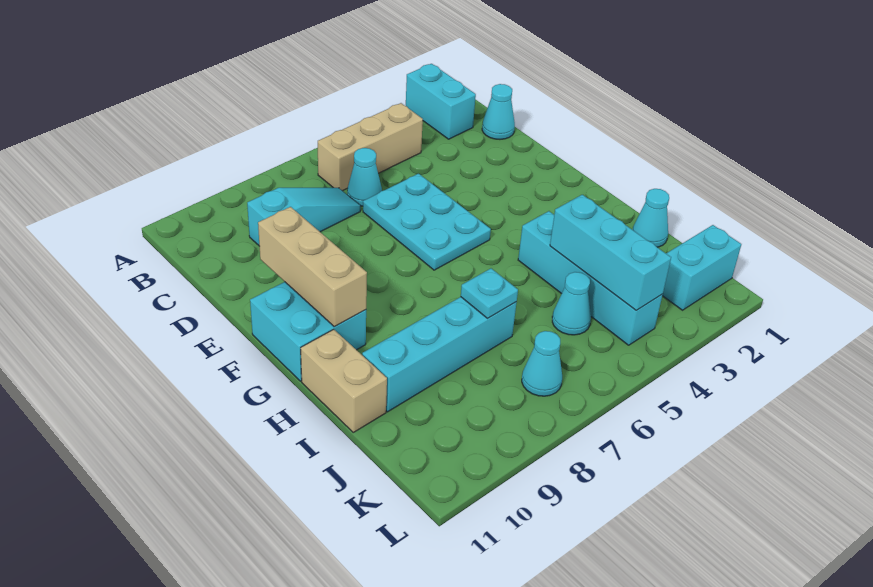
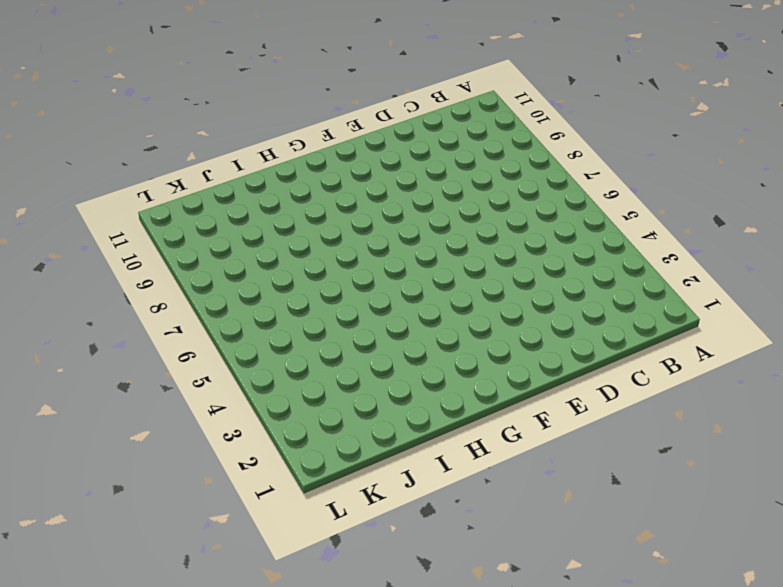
none -> cyan brick A2:B2 level 1
none -> tan brick B4:B6 level 1
none -> cyan cone C1 level 1

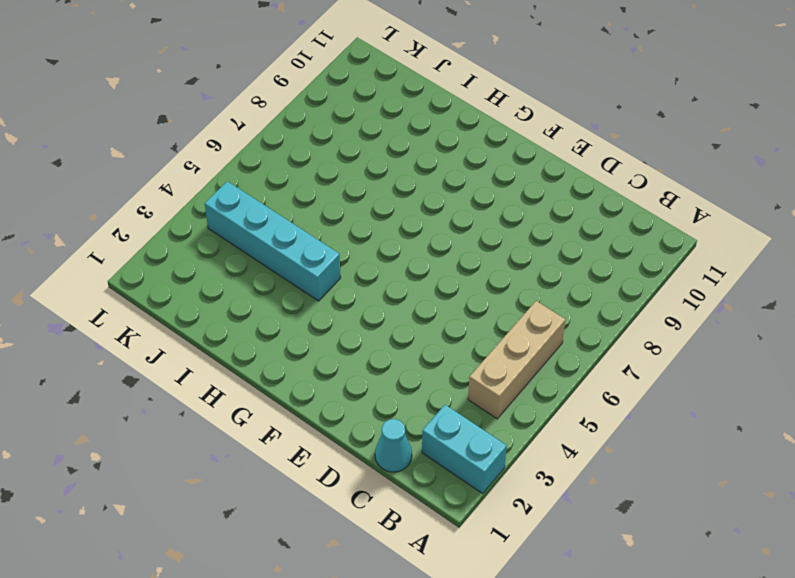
none -> cyan cone C6 level 1
none -> cyan slope C7:C9 level 1 top 9
none -> cyan plate D5:F6 level 1

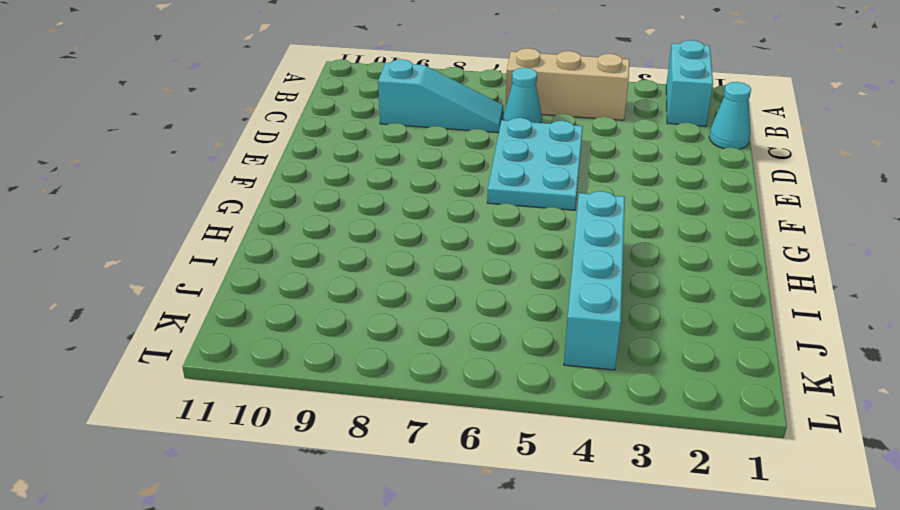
none -> cyan brick F10:G11 level 1
none -> tan brick H11:I11 level 1
none -> cyan cone I1 level 1

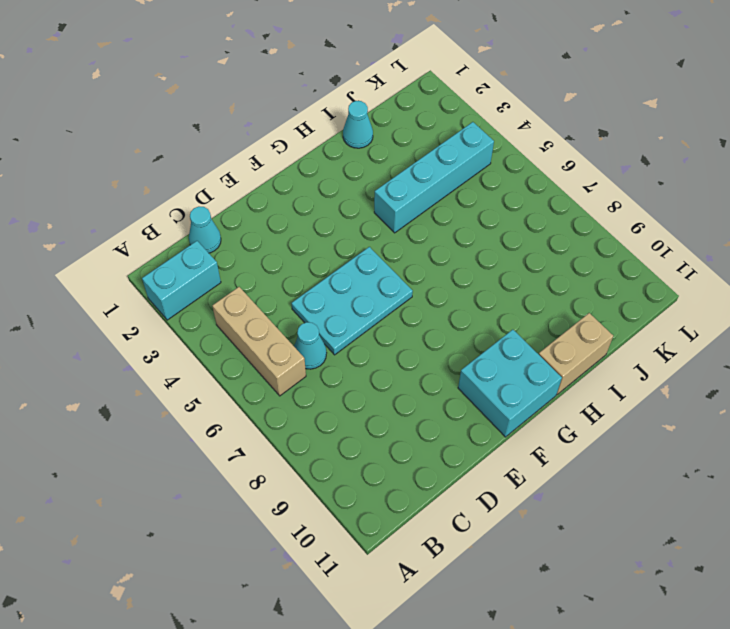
none -> cyan slope C7:C9 level 1 top 9
none -> cyan brick I7:I10 level 1
none -> cyan cone J5 level 1

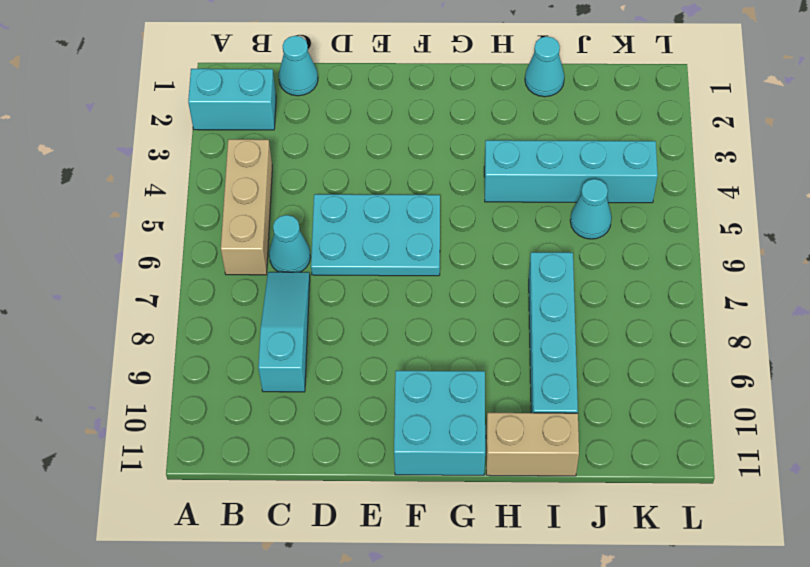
none -> cyan brick K1:K2 level 1
none -> cyan cone K7 level 1
none -> tan brick E10:G10 level 2

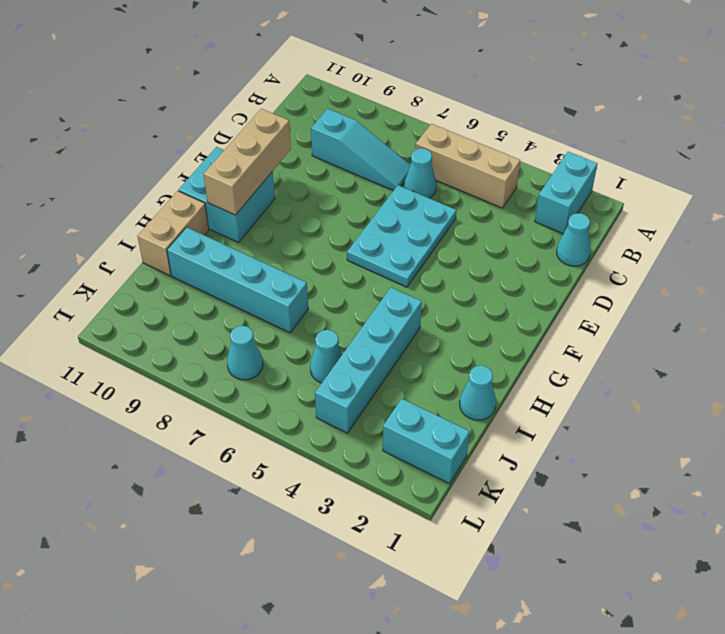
none -> cyan brick I4:K4 level 2
none -> cyan plate I7 level 2

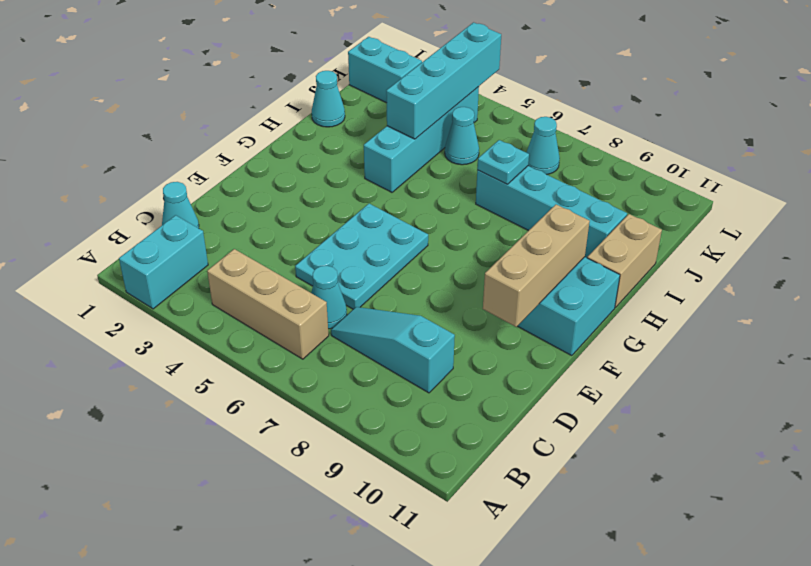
cyan brick I4:L4 level 2 -> cyan brick I4:K4 level 2

